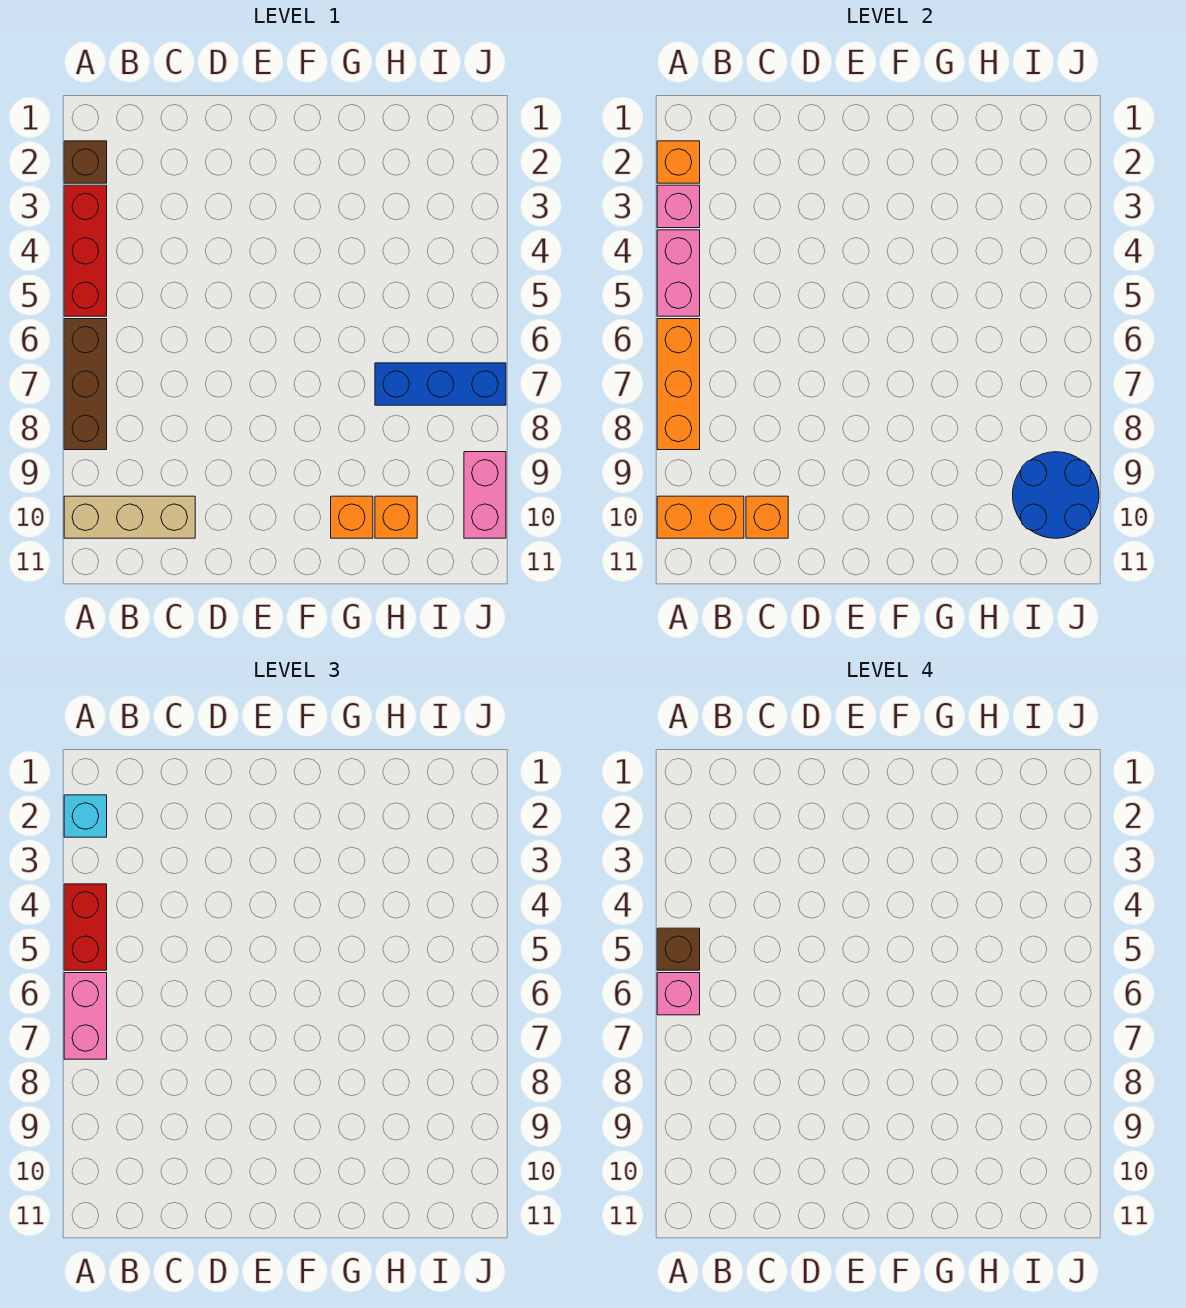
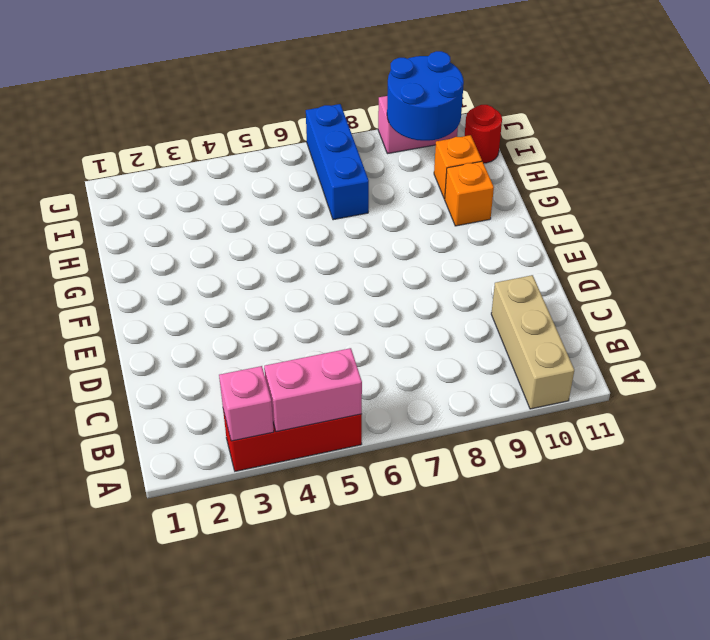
red round brick I11 level 1 -> none
none -> brown brick A2 level 1
none -> brown brick A6:A8 level 1
none -> orange brick A2 level 2

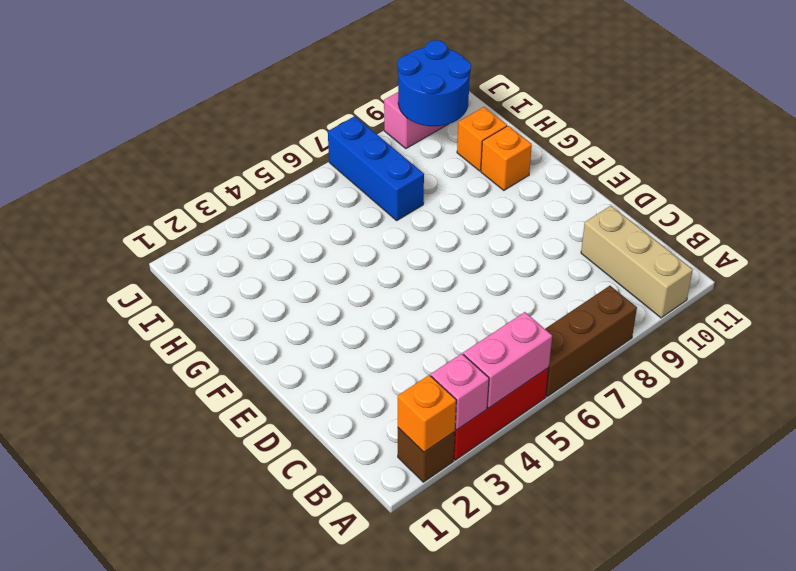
none -> orange brick A6:A8 level 2
none -> orange brick A10:B10 level 2
none -> orange brick C10 level 2

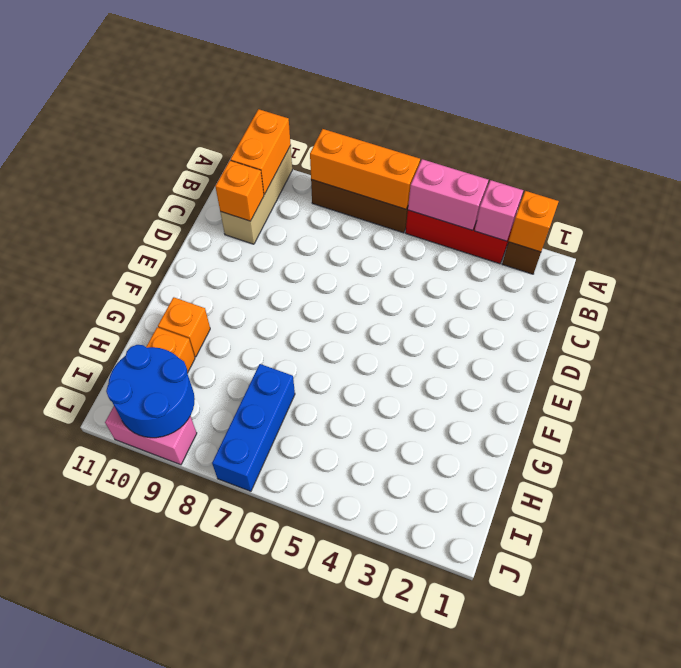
none -> cyan brick A2 level 3
none -> red brick A4:A5 level 3
none -> pink brick A6:A7 level 3

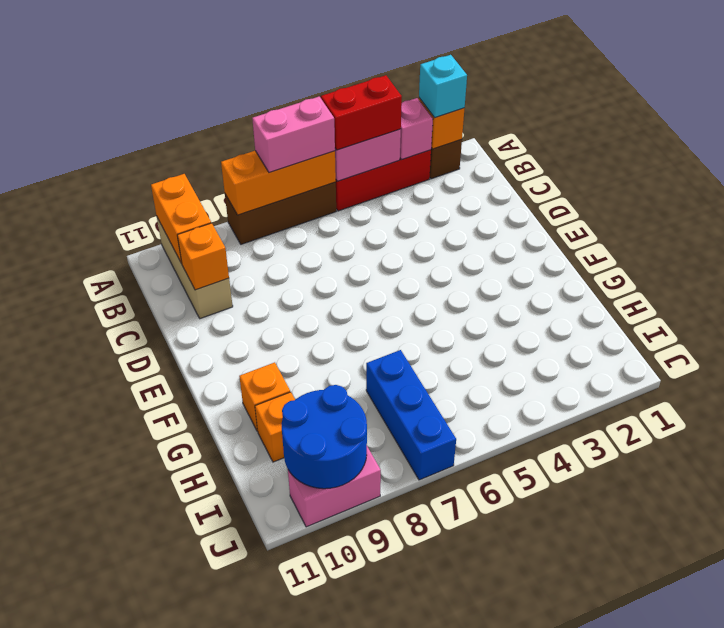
none -> brown brick A5 level 4
none -> pink brick A6 level 4

